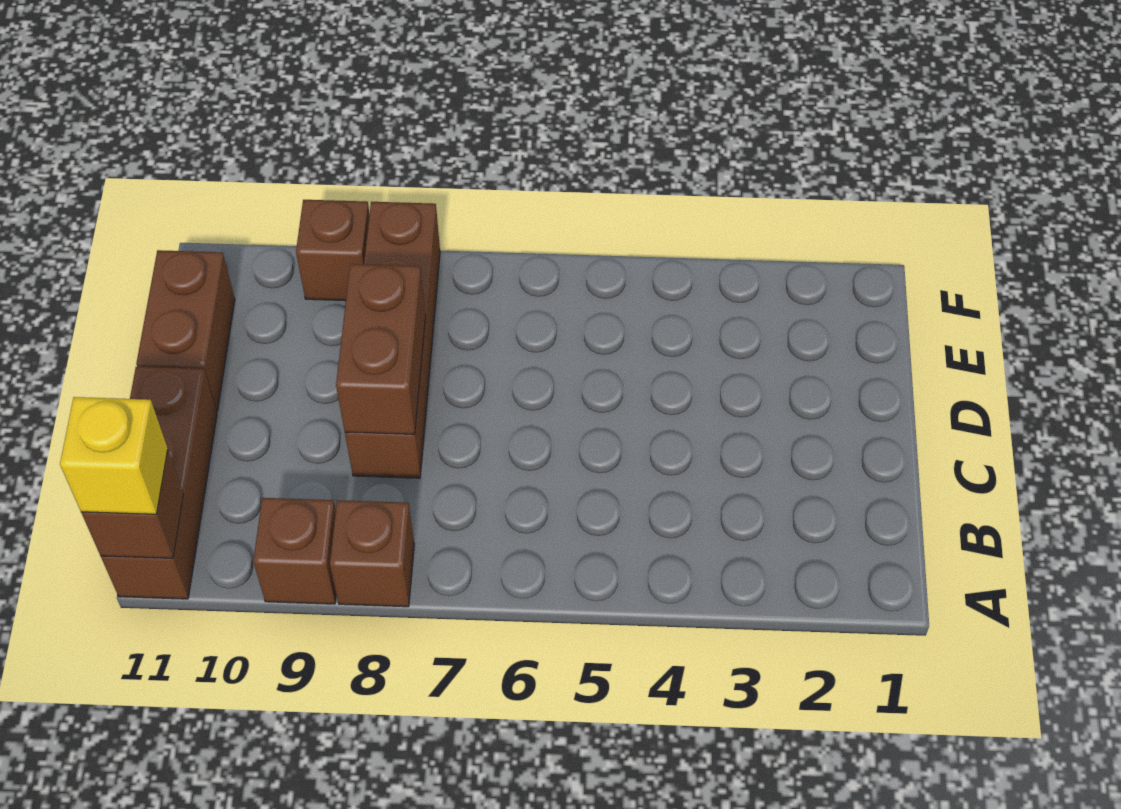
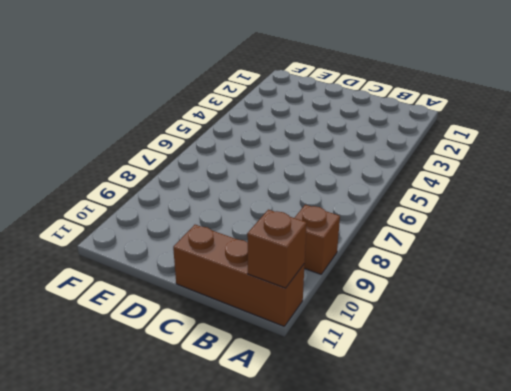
none -> brown brick A8 level 1
none -> brown brick C8:F8 level 1

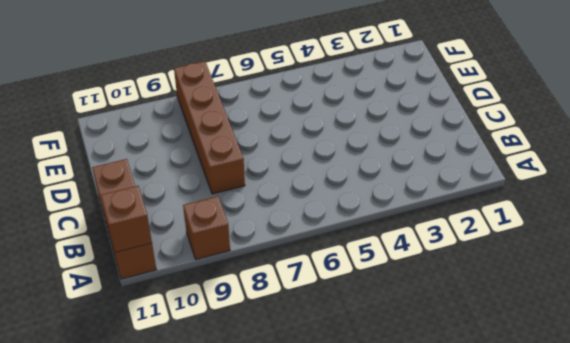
none -> brown brick A8 level 1
none -> brown brick D11:E11 level 1

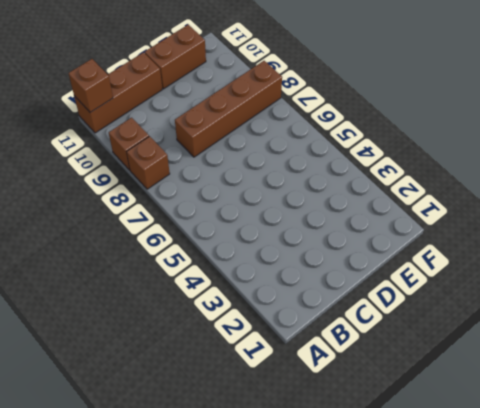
none -> brown brick F9 level 1
none -> brown brick C8:D8 level 2

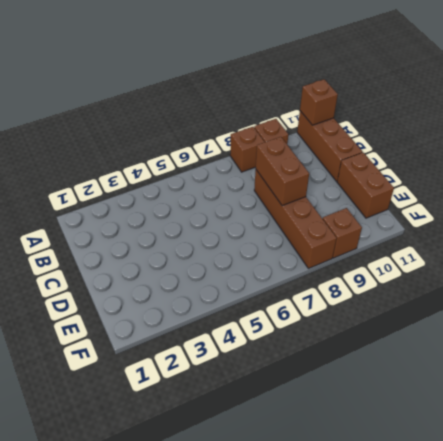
none -> yellow brick A11 level 3

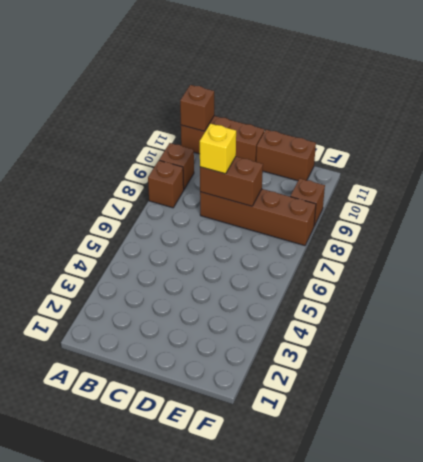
yellow brick C8 level 3 -> yellow brick A11 level 3

